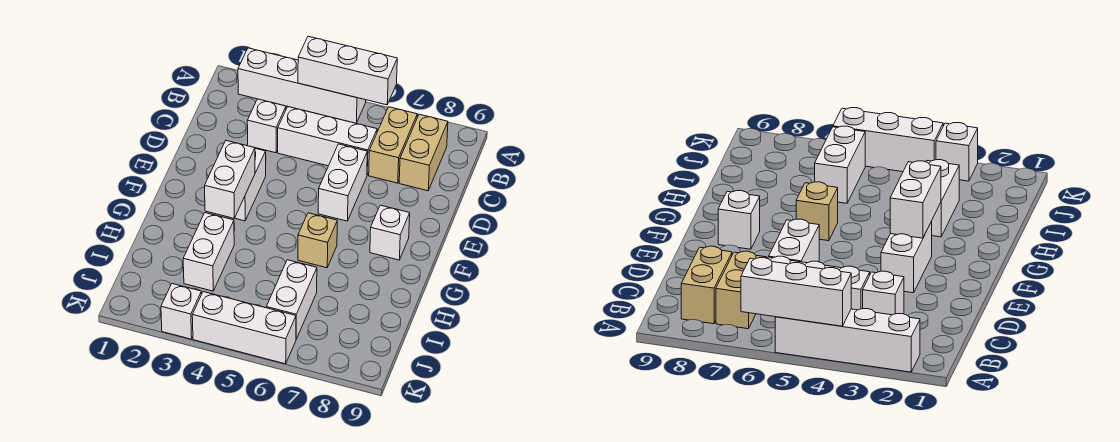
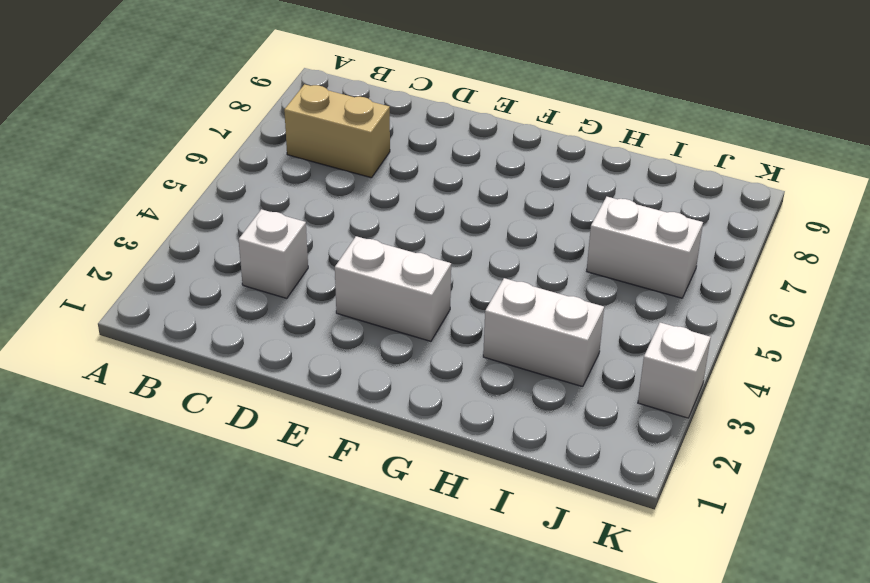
none -> white brick A2:A5 level 1
none -> tan brick B8:C8 level 1
none -> white brick C4:C6 level 1

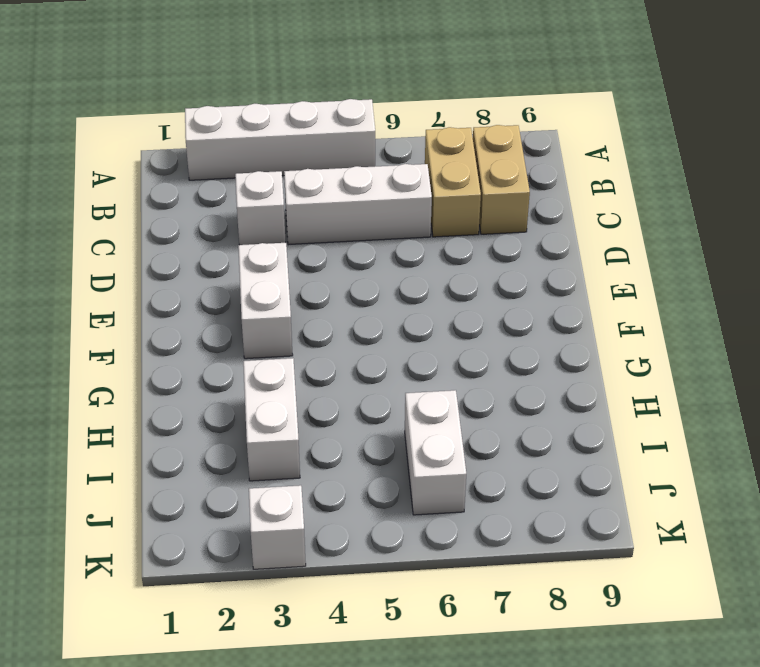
none -> white brick D6:E6 level 1
none -> white brick F8 level 1
none -> tan brick G6 level 1

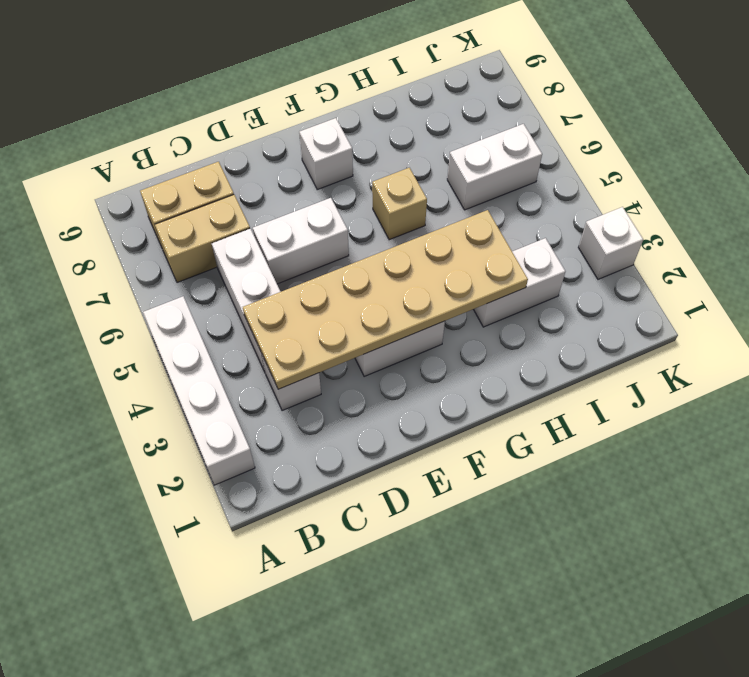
tan plate C3:H4 level 2 -> white brick F3:G3 level 2
none -> white brick K4:K6 level 1
none -> white brick A4:A6 level 2

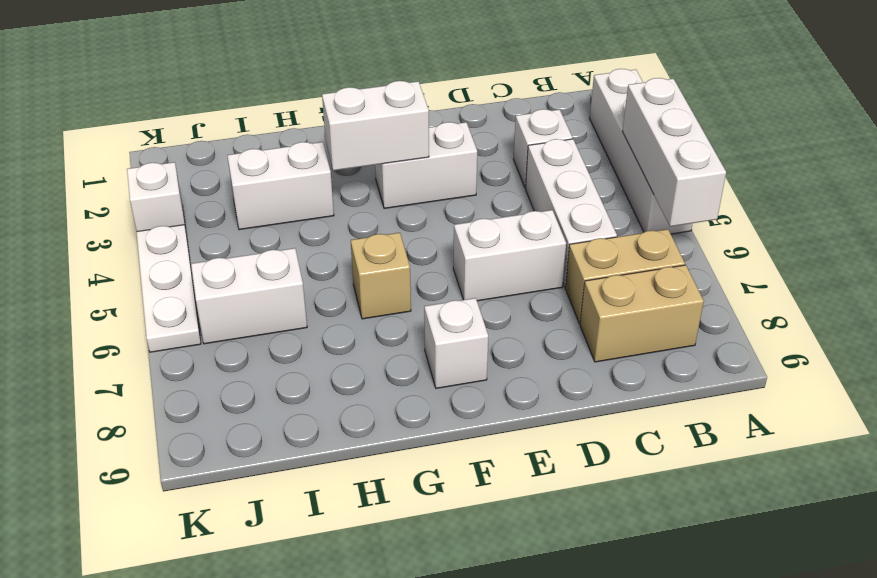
white plate K4:K6 level 1 -> white brick K4:K6 level 1

